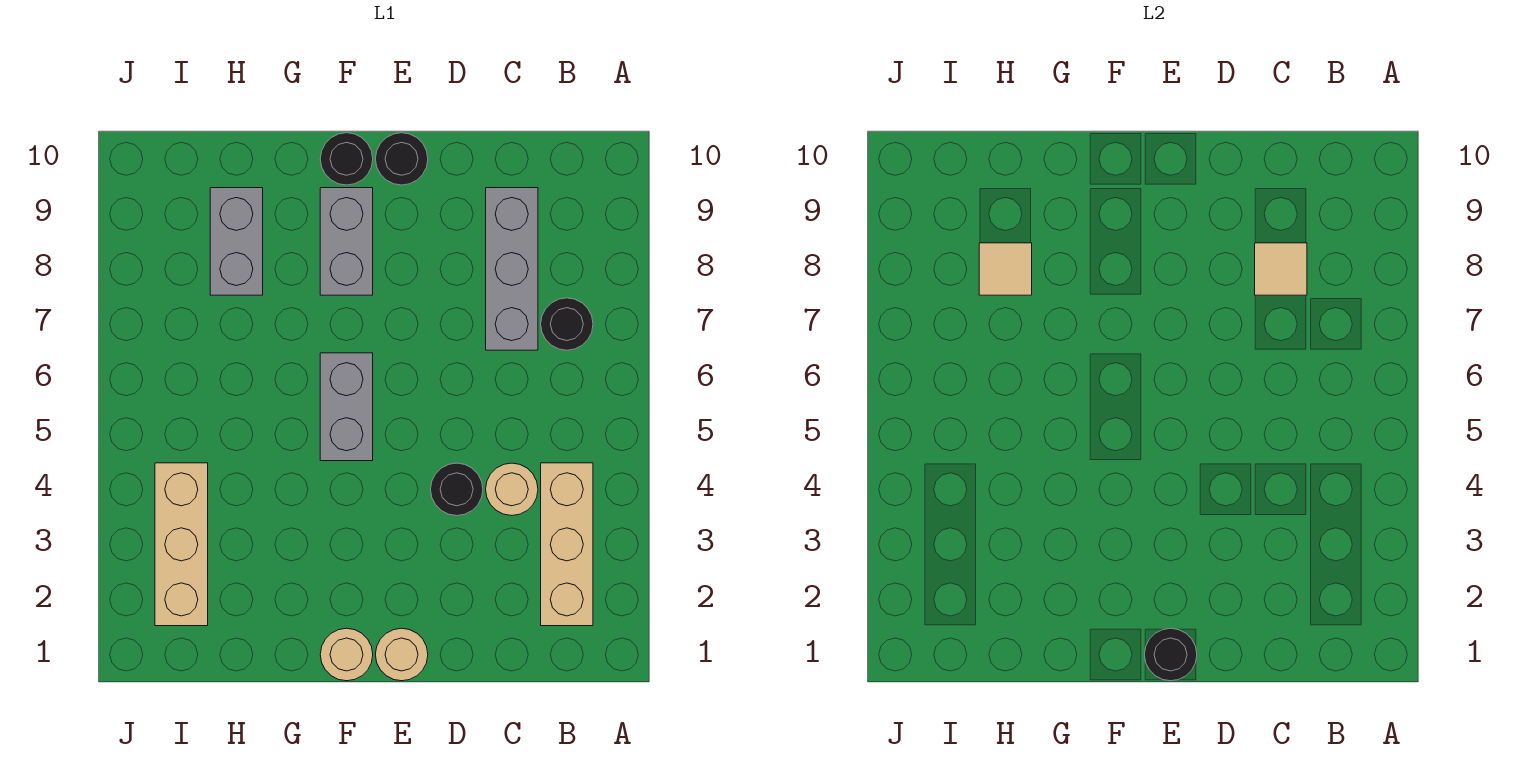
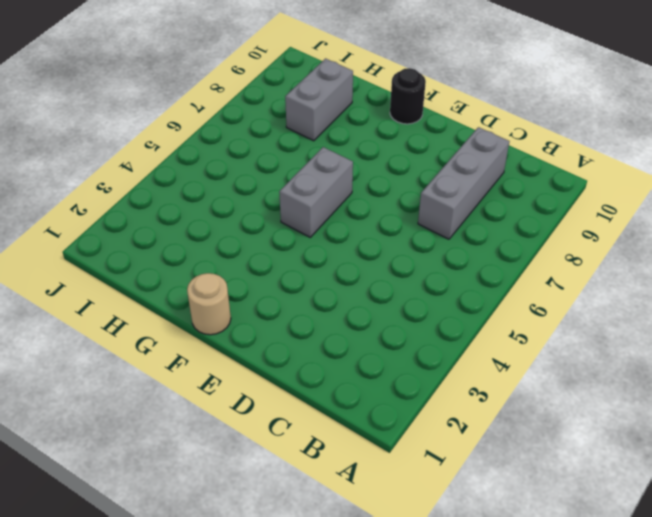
none -> tan brick B2:B4 level 1
none -> black round brick B7 level 1
none -> tan round brick C4 level 1

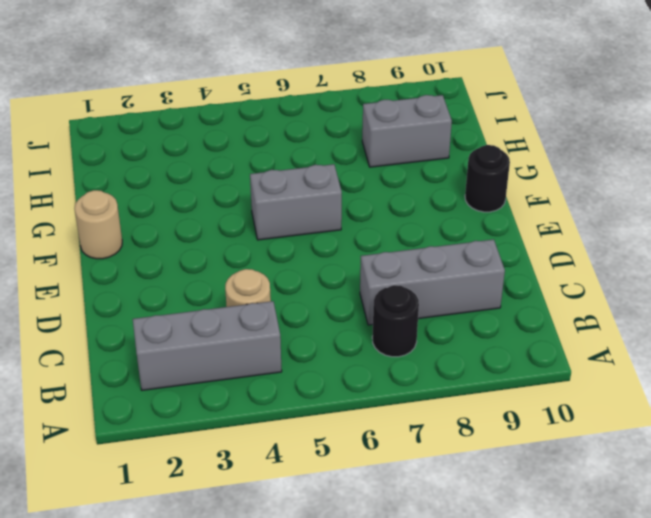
grey brick B2:B4 level 1 -> tan brick B2:B4 level 1
none -> black round brick D4 level 1
none -> tan round brick E1 level 1
none -> black round brick E10 level 1

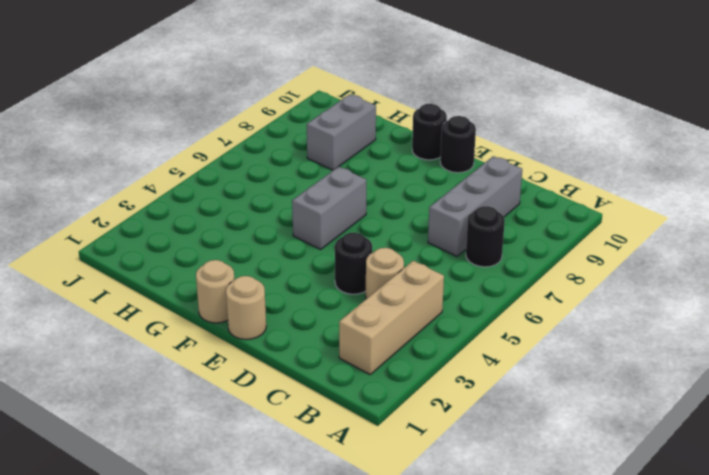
none -> grey brick F8:F9 level 1
none -> tan brick I2:I4 level 1
none -> tan tile C8 level 2

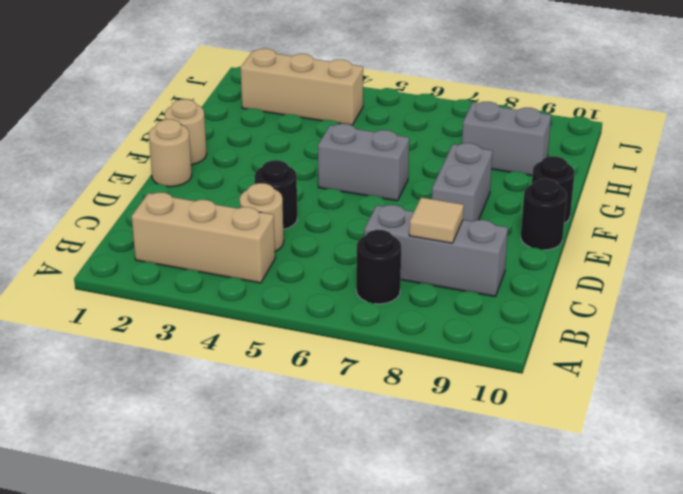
grey brick E8:F8 level 1 -> grey brick F8:F9 level 1
none -> black round brick E1 level 2
none -> tan tile H8 level 2

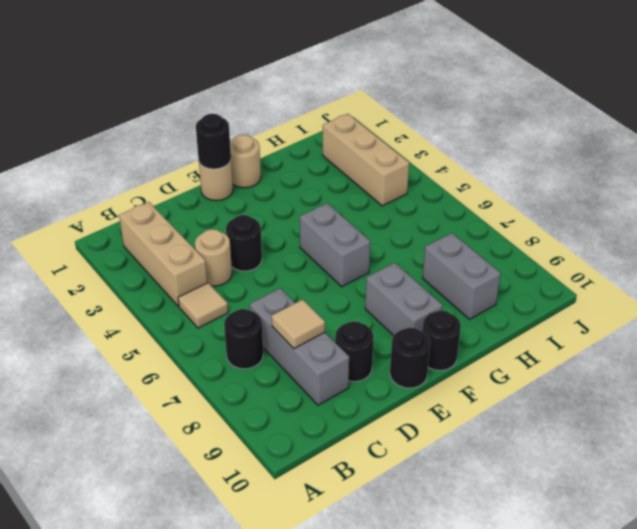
tan tile B5 level 1 -> tan tile H8 level 2
black round brick D9 level 1 -> none

